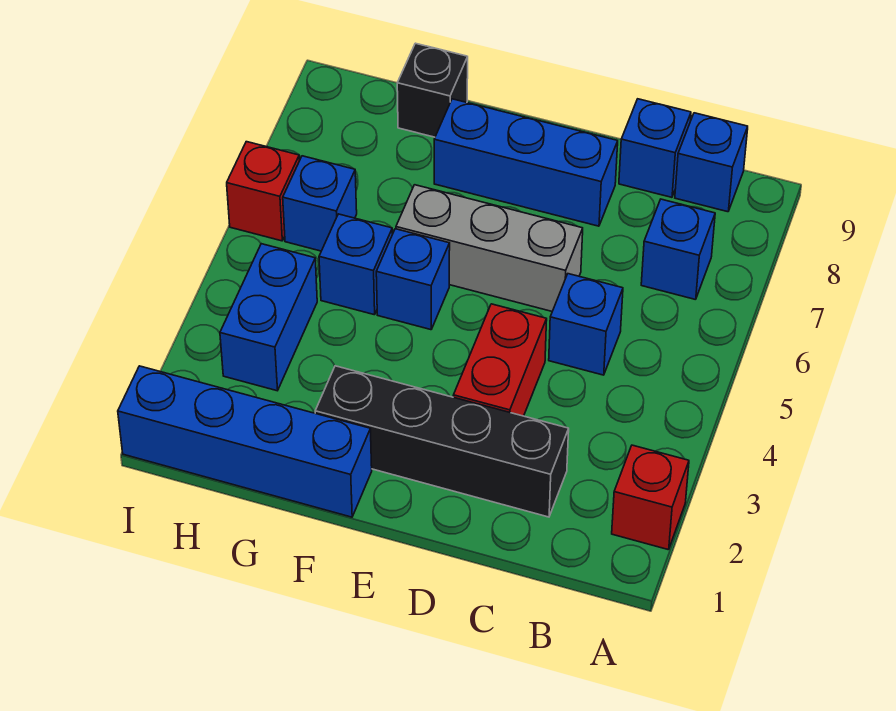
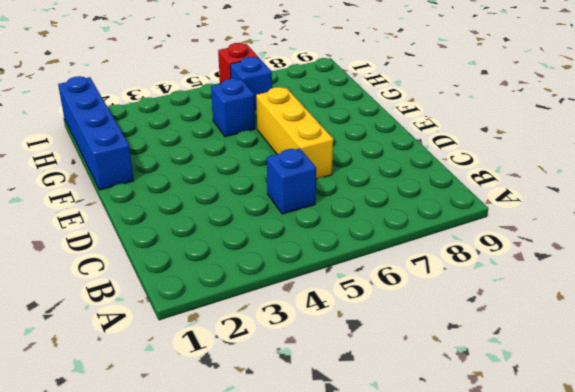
yellow brick D6:F6 level 1 -> grey brick D6:F6 level 1
none -> red brick A2 level 1
none -> blue brick B7 level 1
none -> blue brick B9 level 1

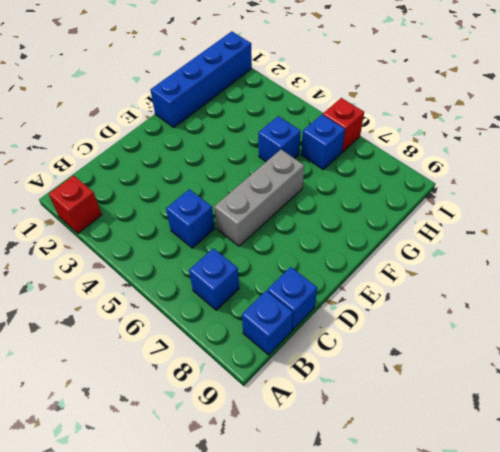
none -> black brick C2:F2 level 1
none -> red brick D3:D4 level 1
none -> blue brick D8:F8 level 1

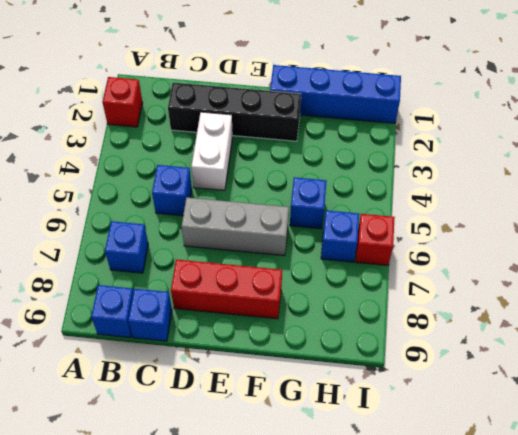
white brick D3:D4 level 1 -> red brick D3:D4 level 1
red brick D8:F8 level 1 -> blue brick D8:F8 level 1
none -> blue brick F5 level 1
none -> black brick G9 level 1
none -> blue brick H3:H4 level 1

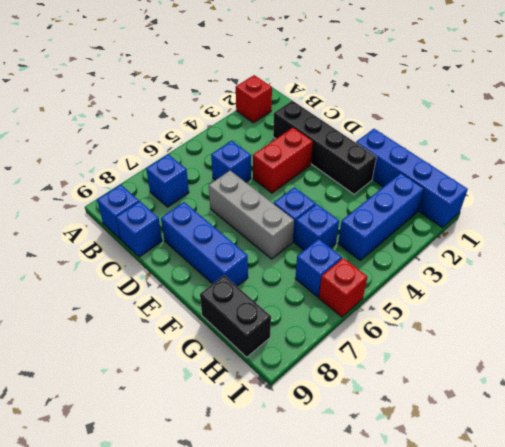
black brick G9:H9 level 1 -> black brick G9 level 1
blue brick H2:H4 level 1 -> blue brick H3:H4 level 1

